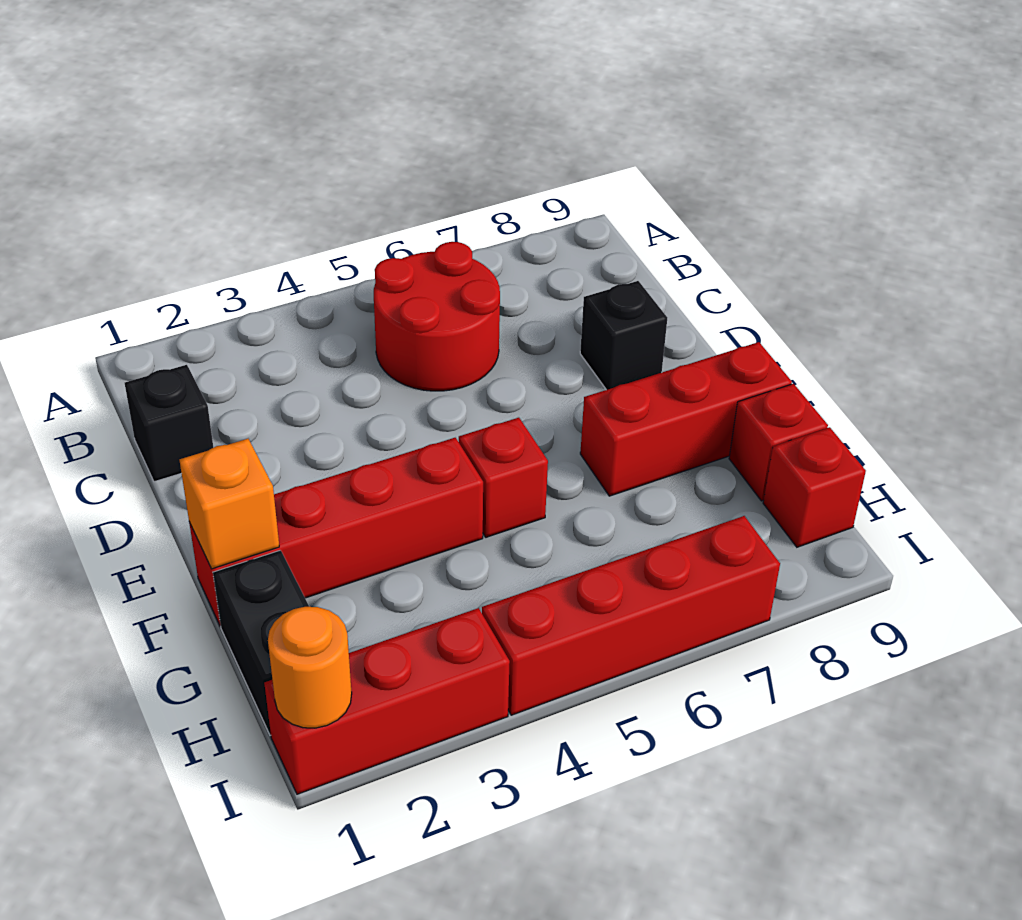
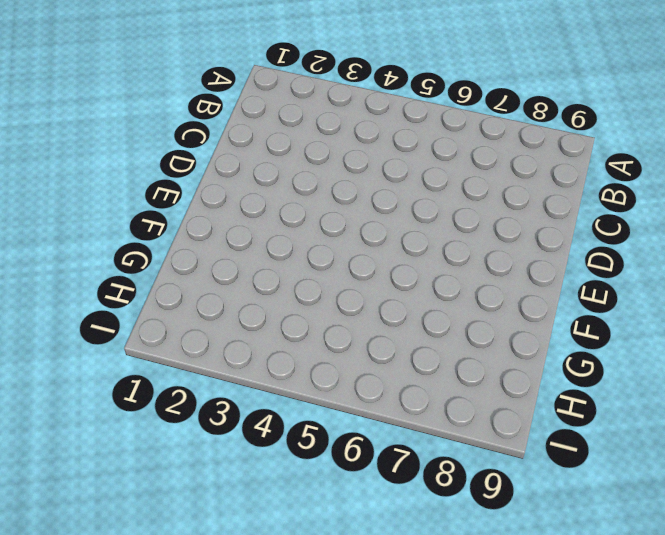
none -> red round brick B5:C6 level 1
none -> black brick C1 level 1
none -> black brick D8 level 1

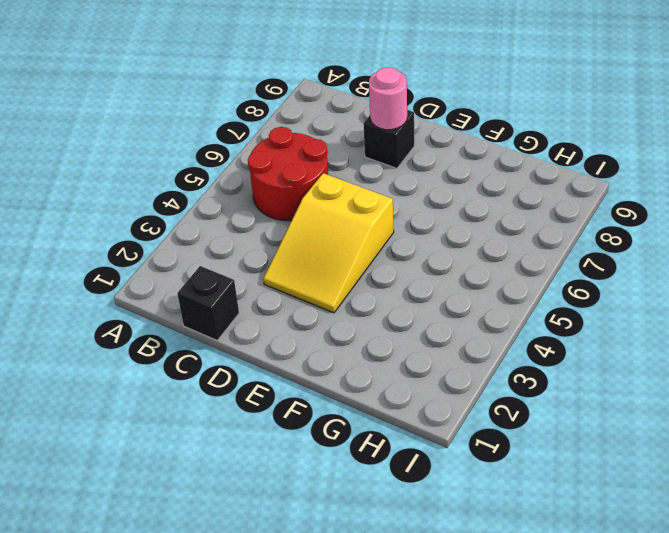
yellow slope D3:E5 level 1 top 5 -> none
pink round brick D8 level 2 -> none
none -> red brick F1:F4 level 1
none -> red brick F5 level 1
none -> red brick F7:F9 level 1

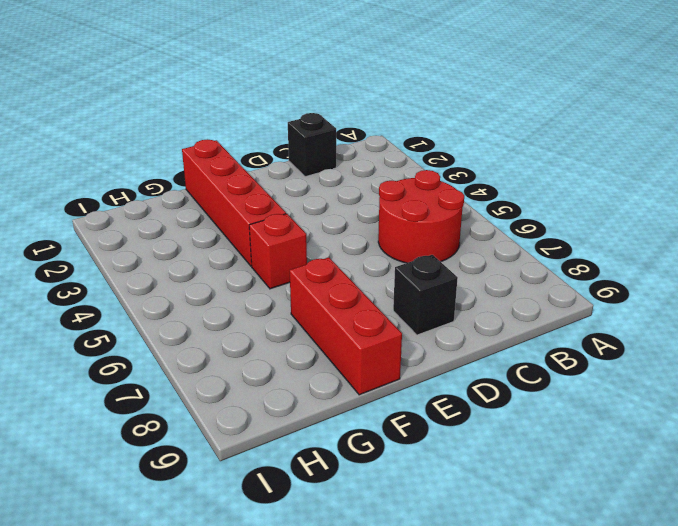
none -> black brick G1:H1 level 1
none -> red brick G9 level 1
none -> red brick H9 level 1

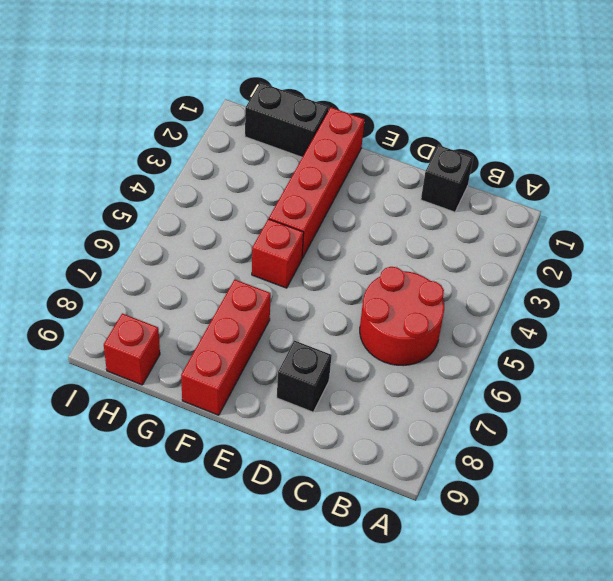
none -> red brick G9 level 1
none -> red brick I1:I3 level 1
none -> red brick I4:I7 level 1

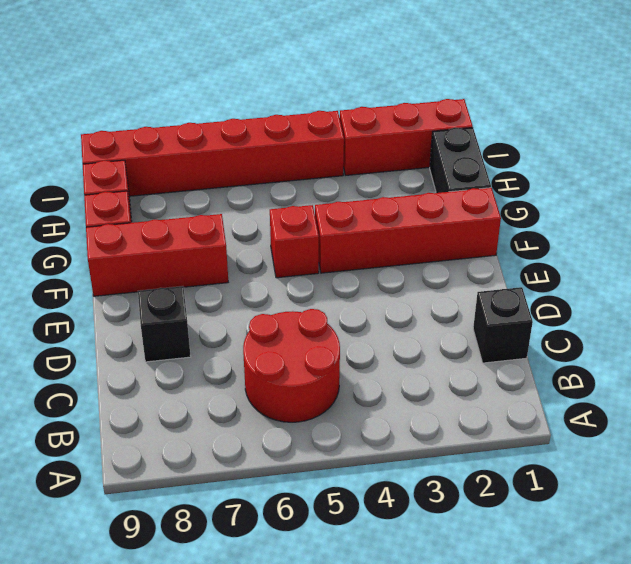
red brick I4:I9 level 1 -> red brick I4:I7 level 1
none -> orange brick F1 level 2
none -> orange round brick I1 level 2

